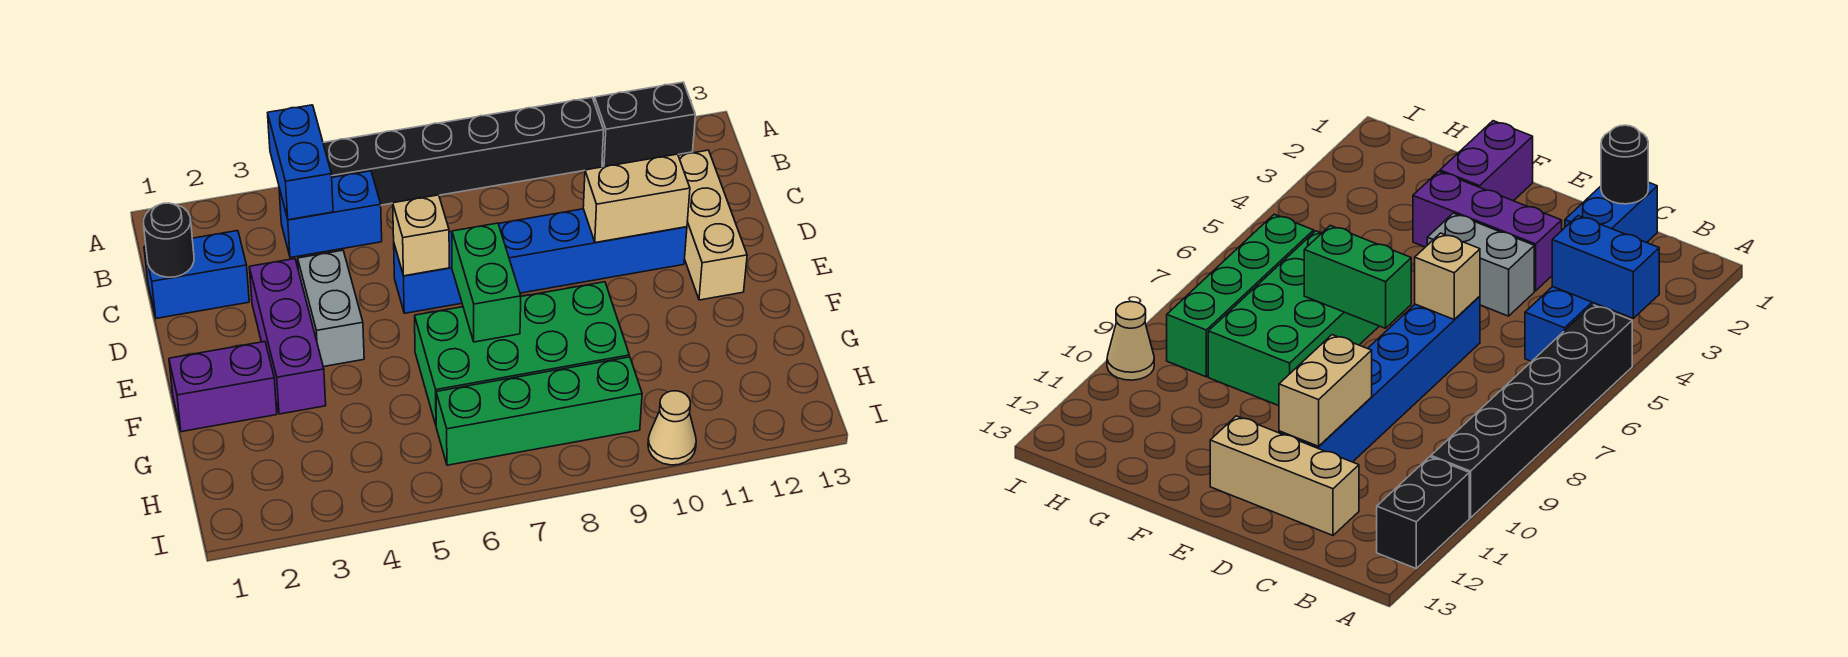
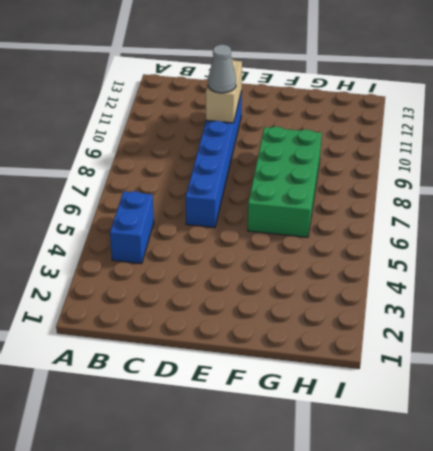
grey cone D10 level 3 -> none
none -> black brick A5:A10 level 1
none -> black brick A11:A12 level 1
none -> blue brick C1:C2 level 1

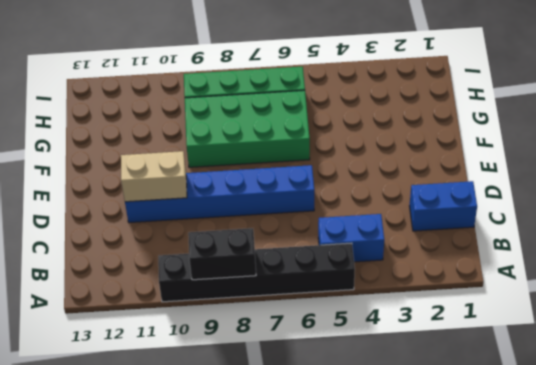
black brick A8:A9 level 2 -> black brick A11:A12 level 1
none -> tan brick C12:E12 level 1
none -> purple brick D3:F3 level 1
none -> grey brick D4:E4 level 1

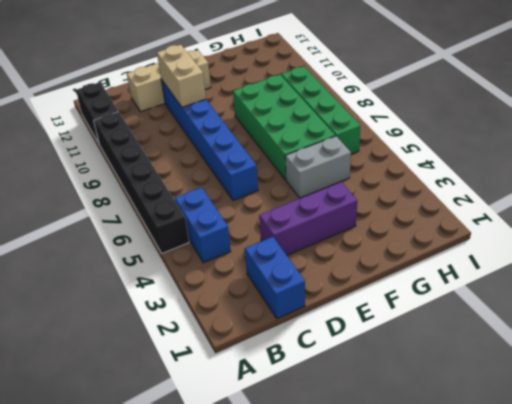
grey brick F5:G5 level 1 -> grey brick D4:E4 level 1
none -> purple brick F1:F2 level 1
none -> tan cone I10 level 1
none -> blue brick A4:B4 level 2

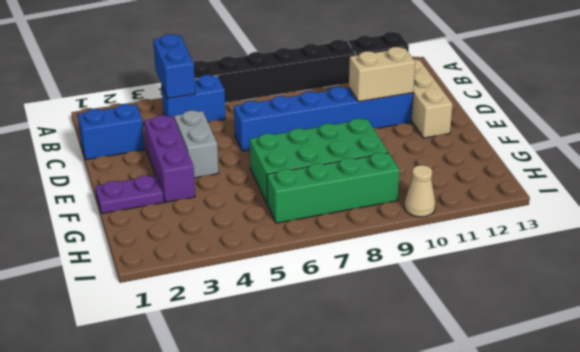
purple plate F1:F2 level 1 -> purple brick F1:F2 level 1
none -> black round brick C1 level 2
none -> tan brick D6 level 2
none -> green brick E7:F7 level 2

